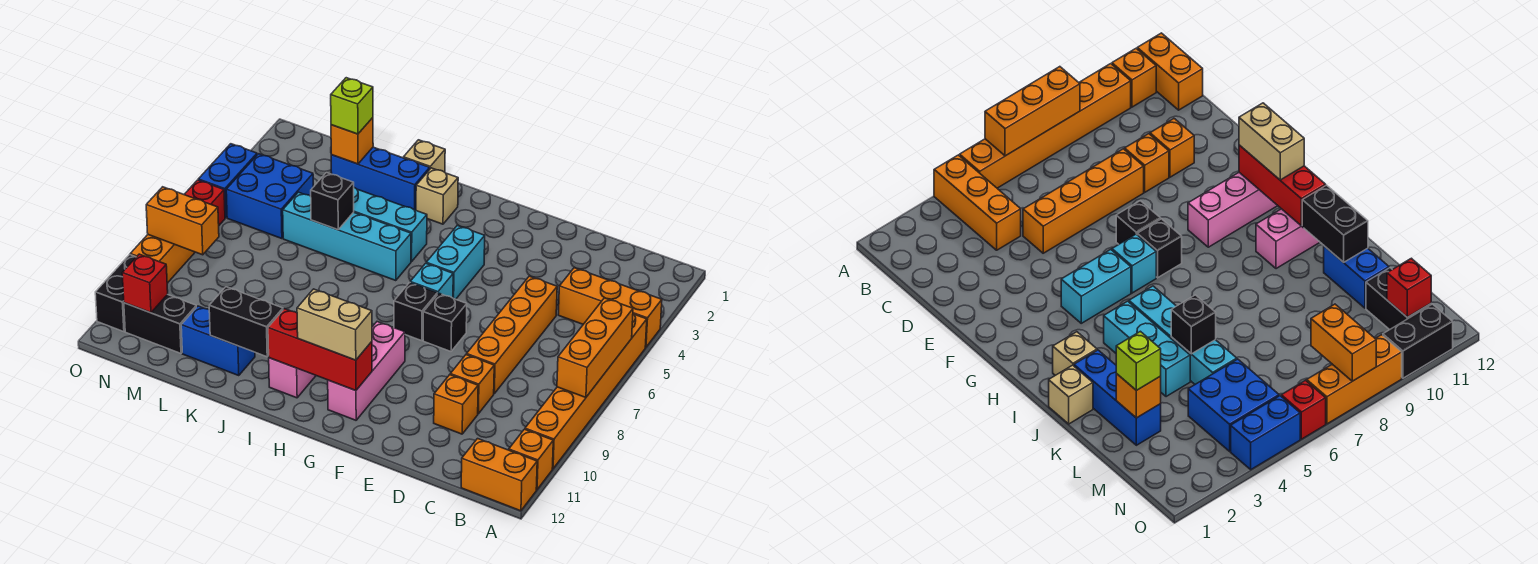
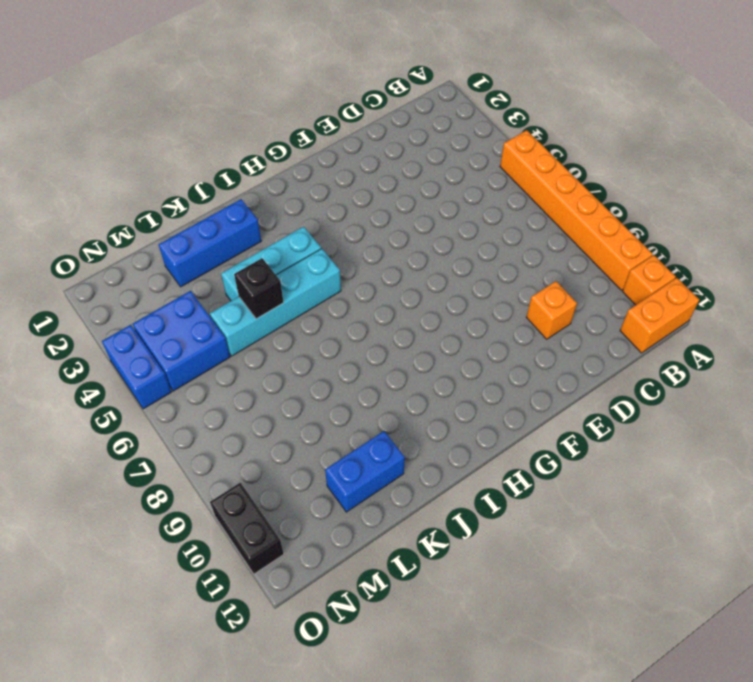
none -> orange brick A4:C4 level 1
none -> orange brick D5:D8 level 1
none -> orange brick D9 level 1
none -> black brick F7 level 1

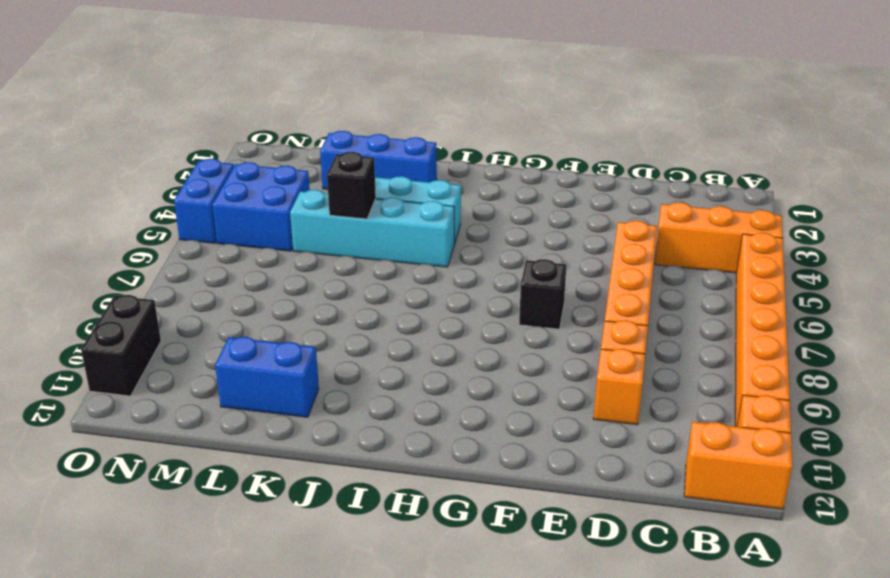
none -> cyan brick G4:G5 level 1
none -> cyan brick G6 level 1
none -> black brick G7 level 1
none -> pink brick G9:G11 level 1

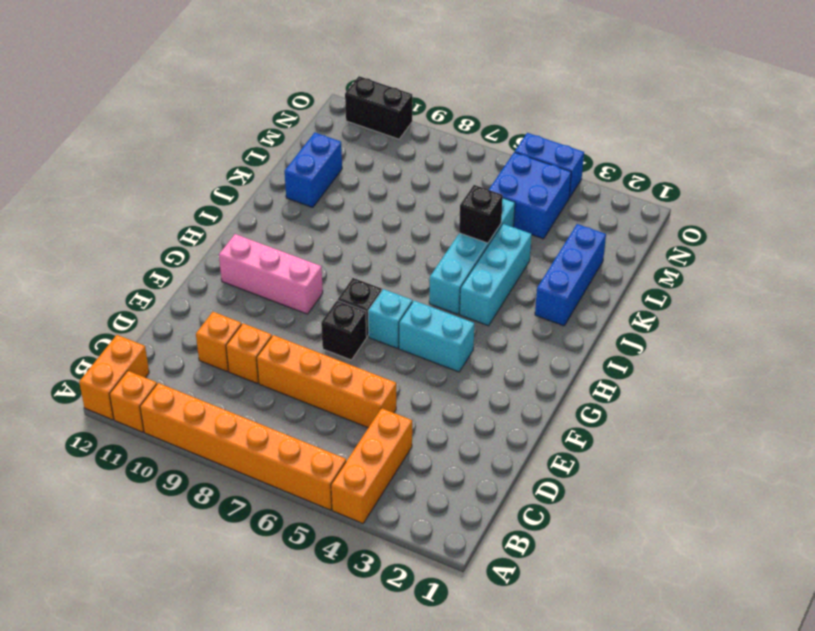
none -> tan brick I2 level 1
none -> pink brick I10:I11 level 1
none -> tan brick J1 level 1
none -> black brick M11:N11 level 1

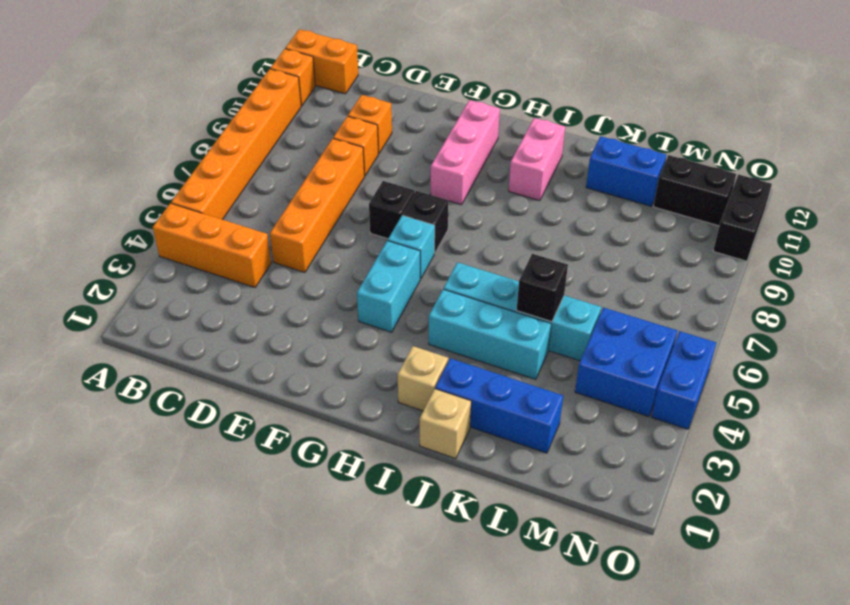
none -> red brick O6 level 1
none -> orange brick O7:O9 level 1
none -> orange brick A6:A8 level 2
none -> red brick G11:I11 level 2

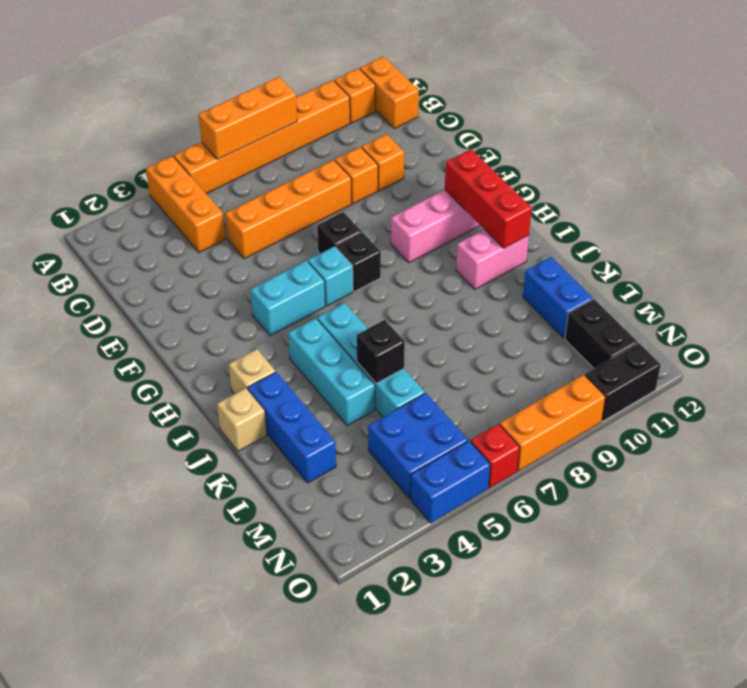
none -> black brick J11:K11 level 2
none -> orange brick L2 level 2
none -> orange brick N8:O8 level 2
none -> red brick N11 level 2

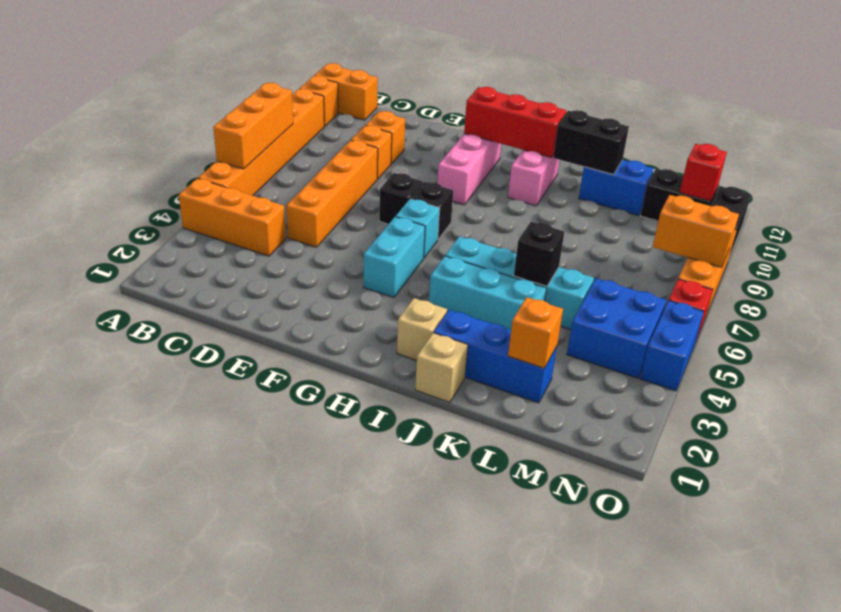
none -> tan brick G11:H11 level 3
none -> lime brick L2 level 3

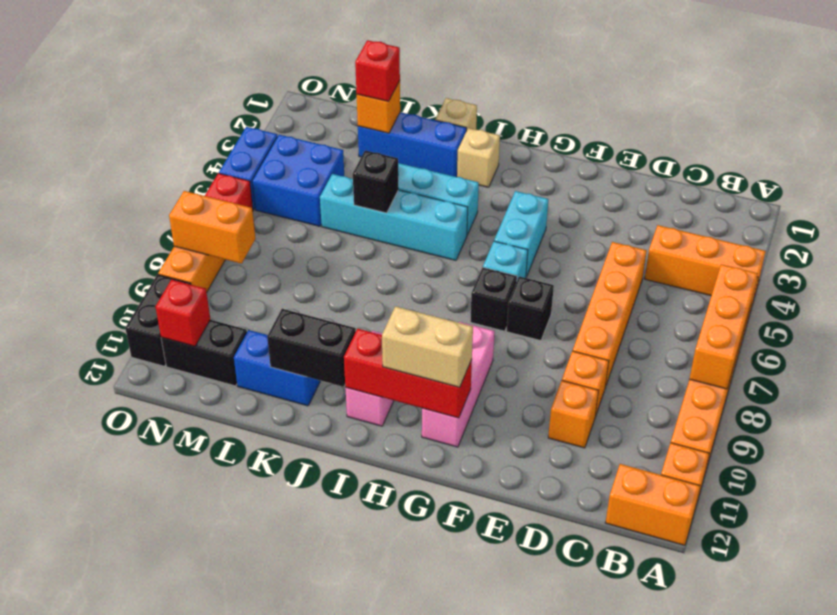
red brick L2 level 3 -> lime brick L2 level 3

